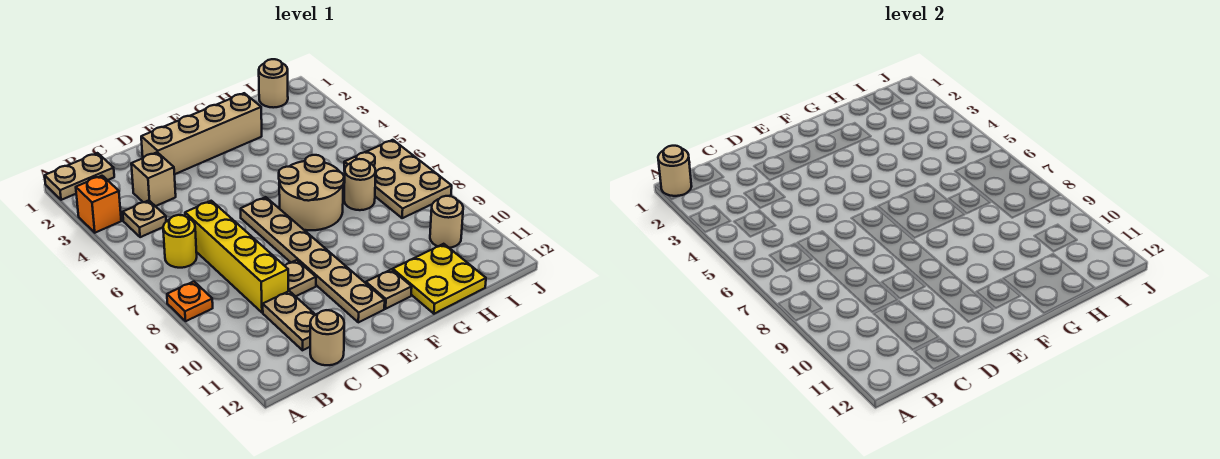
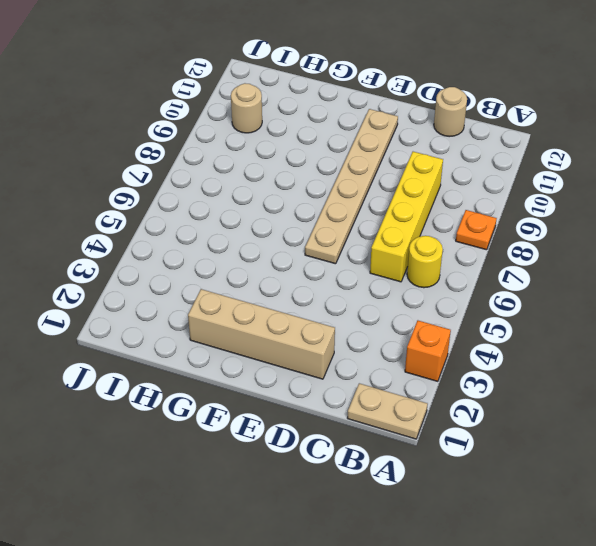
none -> tan plate B4 level 1
none -> tan brick C3 level 1
none -> tan plate C10:C11 level 1

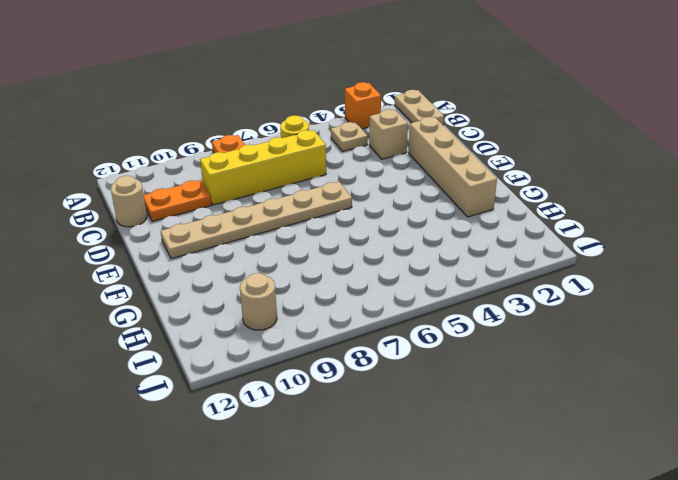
orange plate C10:C11 level 1 -> tan plate C10:C11 level 1
none -> tan plate D9 level 1
none -> tan round brick F6:G7 level 1
none -> tan plate F11 level 1

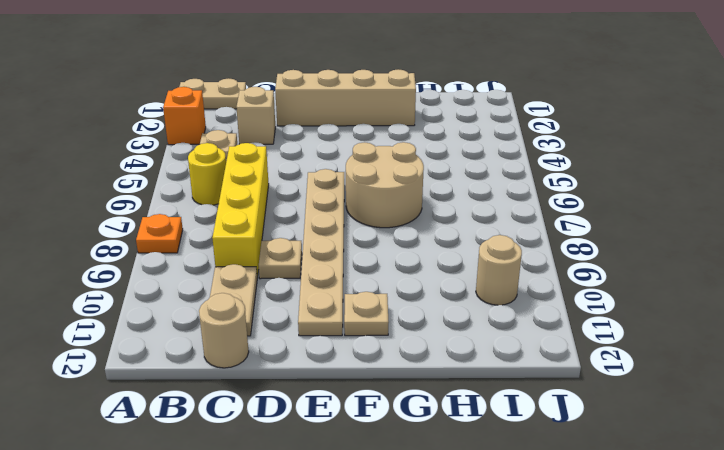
none -> yellow plate G11:H12 level 1
none -> tan round brick H7 level 1
none -> tan round brick I1 level 1

